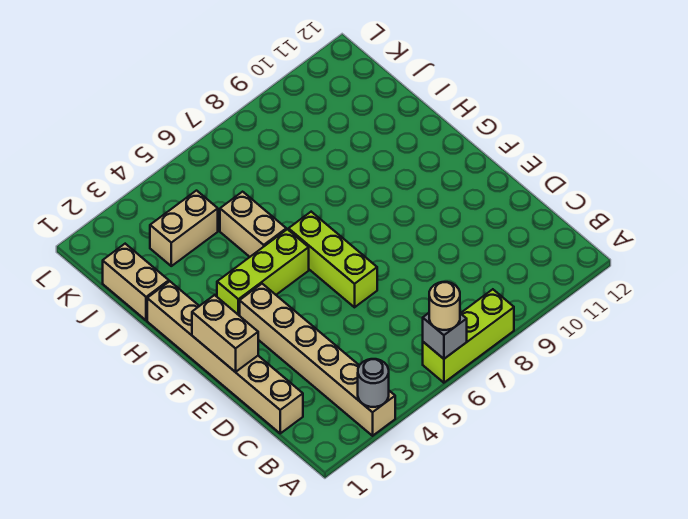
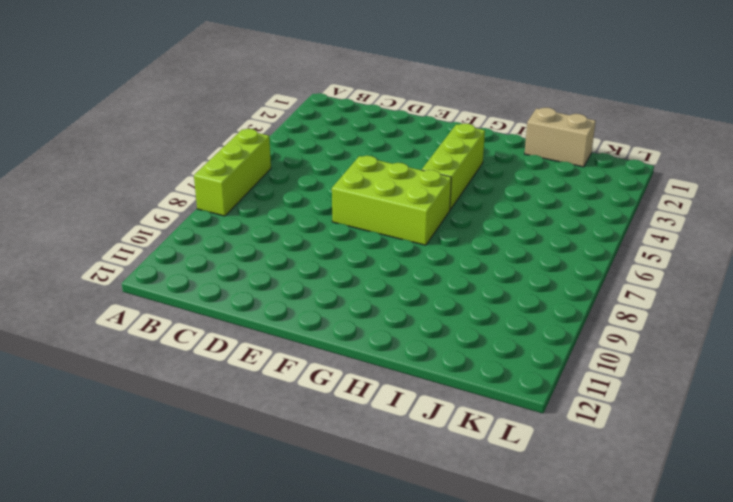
lime brick E6:G7 level 1 -> lime brick E6:G6 level 1
none -> tan brick A3:F3 level 1
none -> tan brick C1:H1 level 1
none -> tan brick H5:I5 level 1

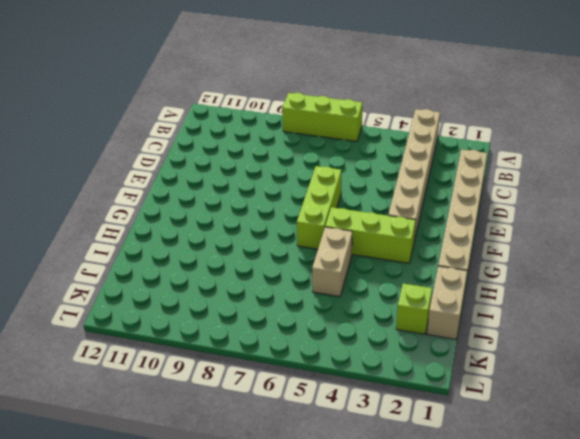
lime brick J2 level 1 -> none
none -> tan brick J3:J4 level 1
none -> grey round brick A3 level 2
none -> grey brick A6 level 2

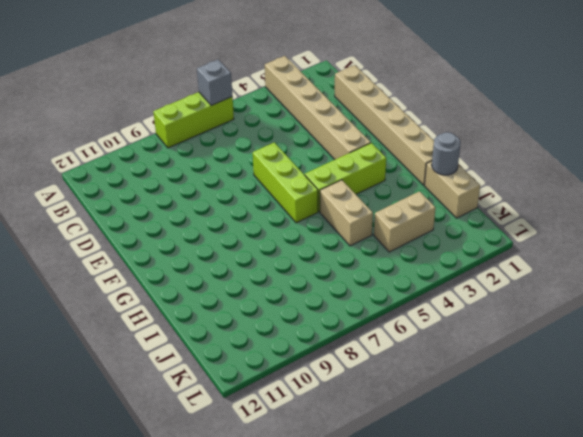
grey round brick I1 level 2 -> grey round brick A3 level 2
none -> tan brick E1:F1 level 2
none -> tan round brick A6 level 3

